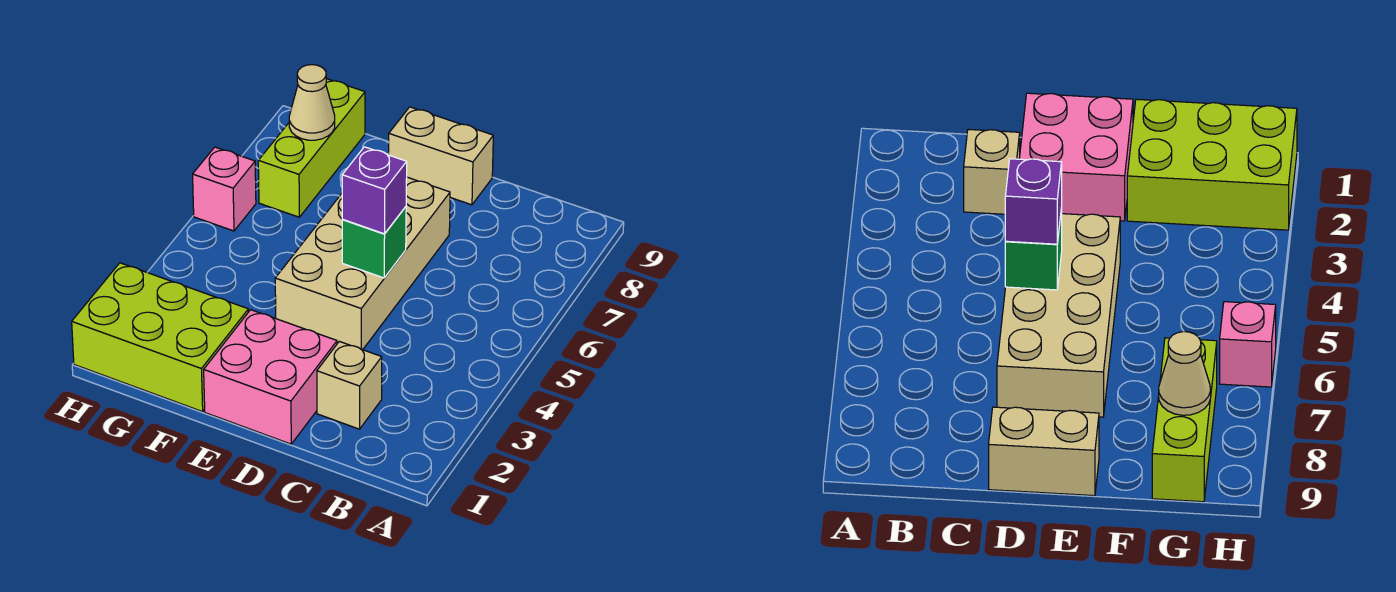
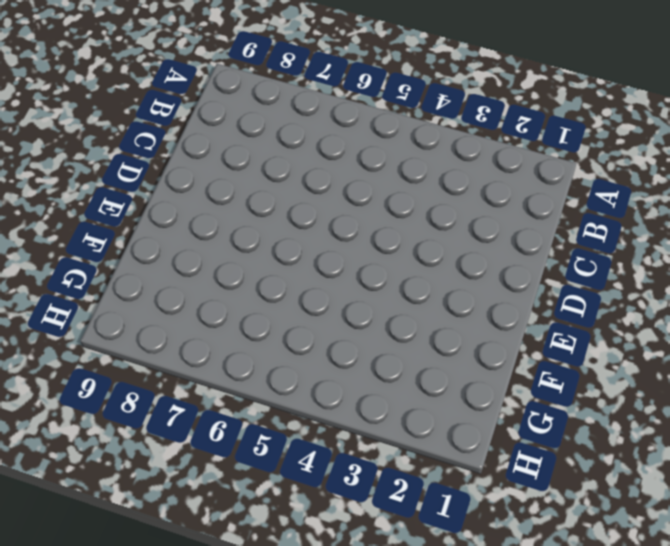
none -> tan brick C2 level 1
none -> pink brick D1:E2 level 1

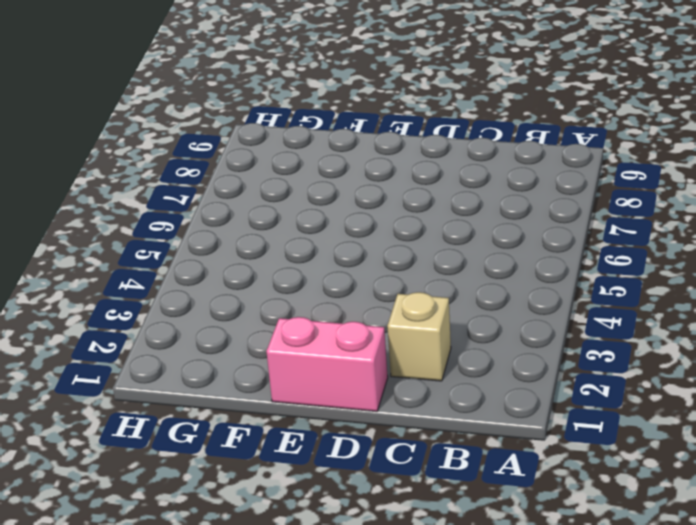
pink brick D1:E1 level 1 -> pink brick D1:E2 level 1
none -> tan brick D4:E7 level 1
none -> tan brick D9:E9 level 1

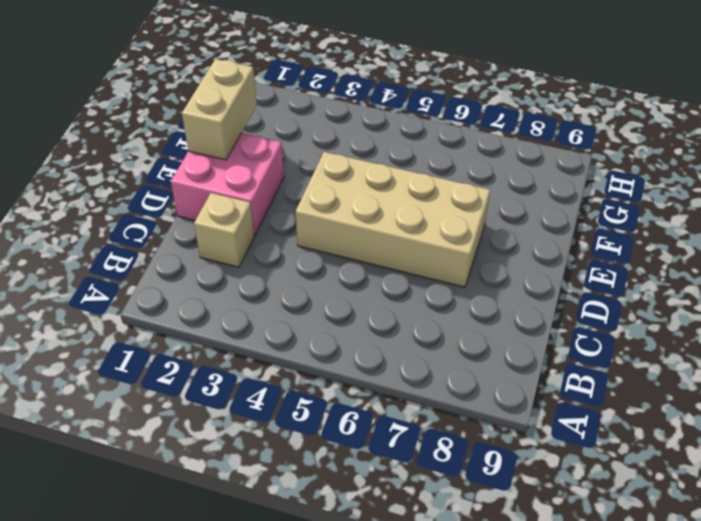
tan brick E1:F1 level 2 -> tan brick D9:E9 level 1
none -> lime brick F1:H2 level 1
none -> lime brick G7:G9 level 1

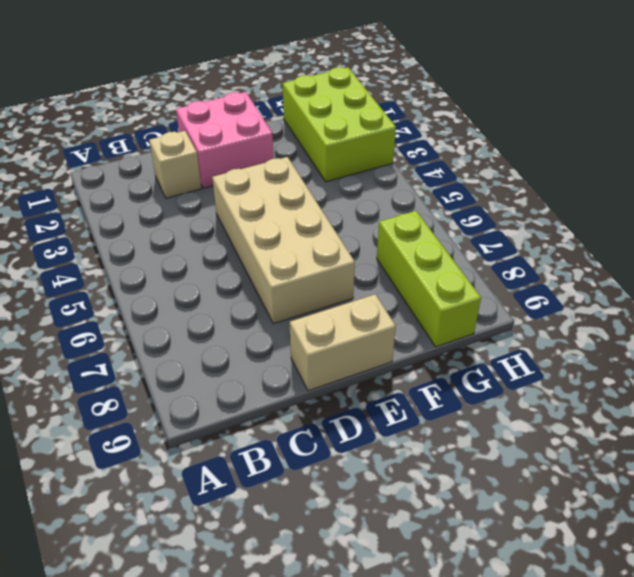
lime brick G1:H3 level 1 -> lime brick F1:H2 level 1
none -> pink brick H6 level 1
none -> green brick D5 level 2

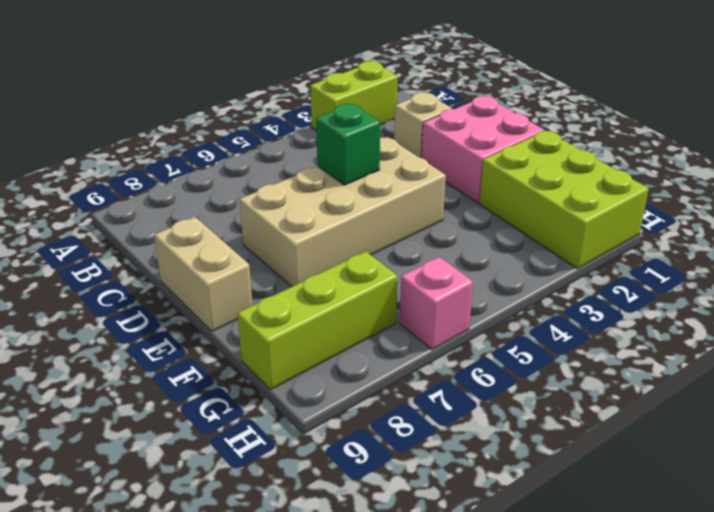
lime brick A2:A3 level 1 -> none
none -> tan cone G8 level 2
none -> purple brick D5 level 3

